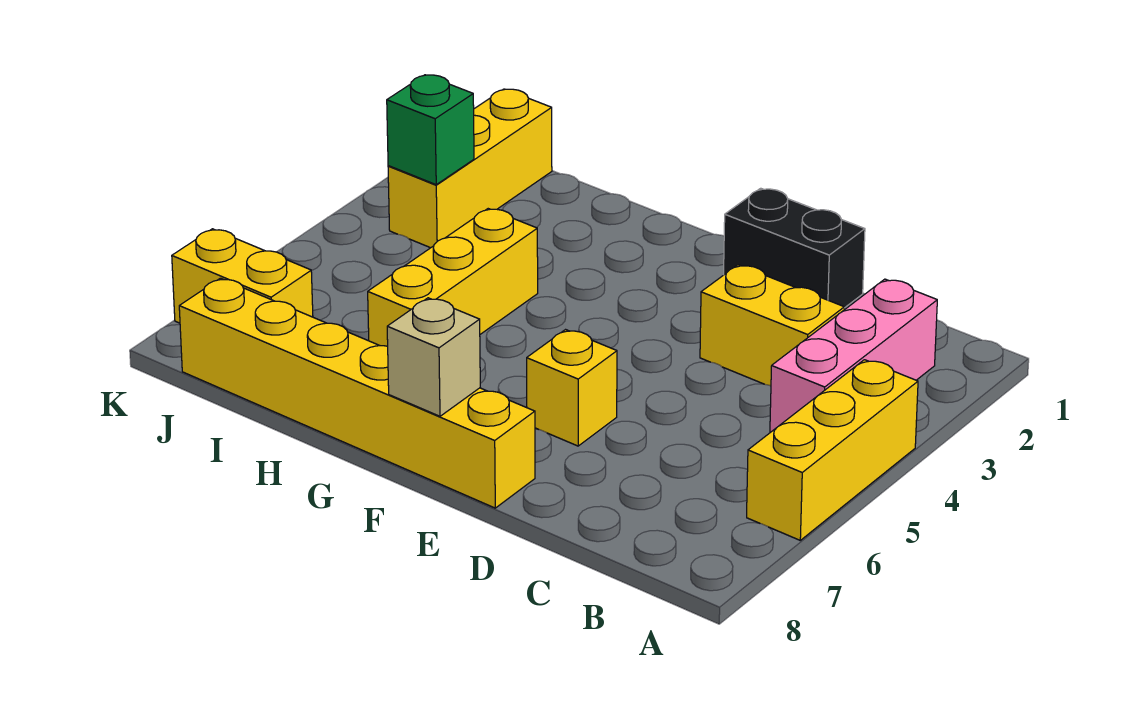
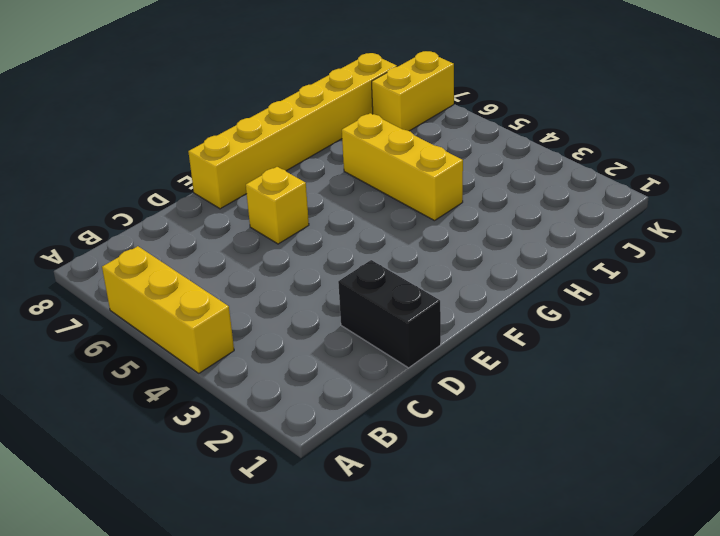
black brick D1:D2 level 1 -> black brick D1:E1 level 1
none -> pink brick B2:B4 level 1
none -> yellow brick C3:D3 level 1

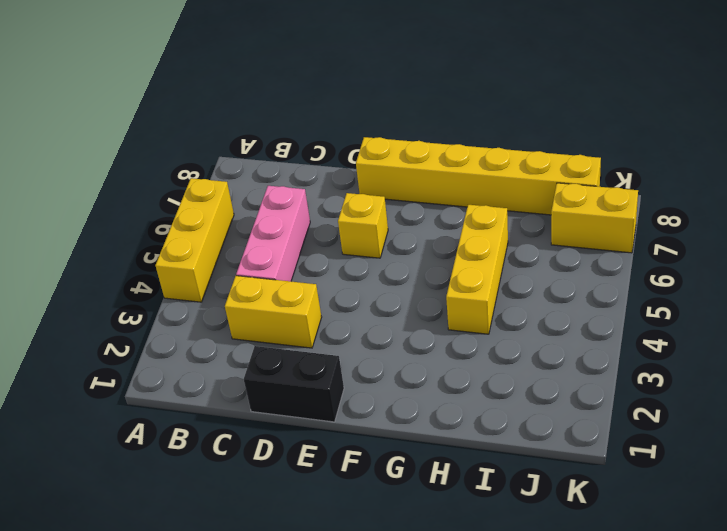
pink brick C4:C6 level 1 -> pink brick B2:B4 level 1
none -> yellow brick J1:J3 level 1
none -> tan brick F8 level 2

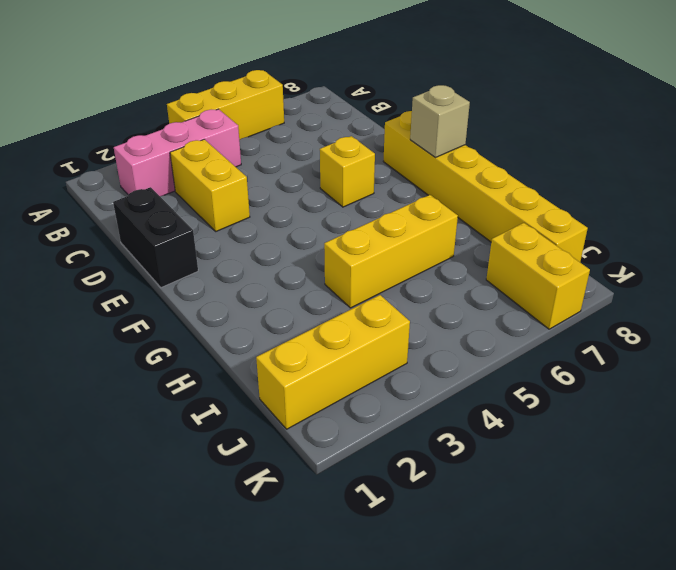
none -> green brick J3 level 2

